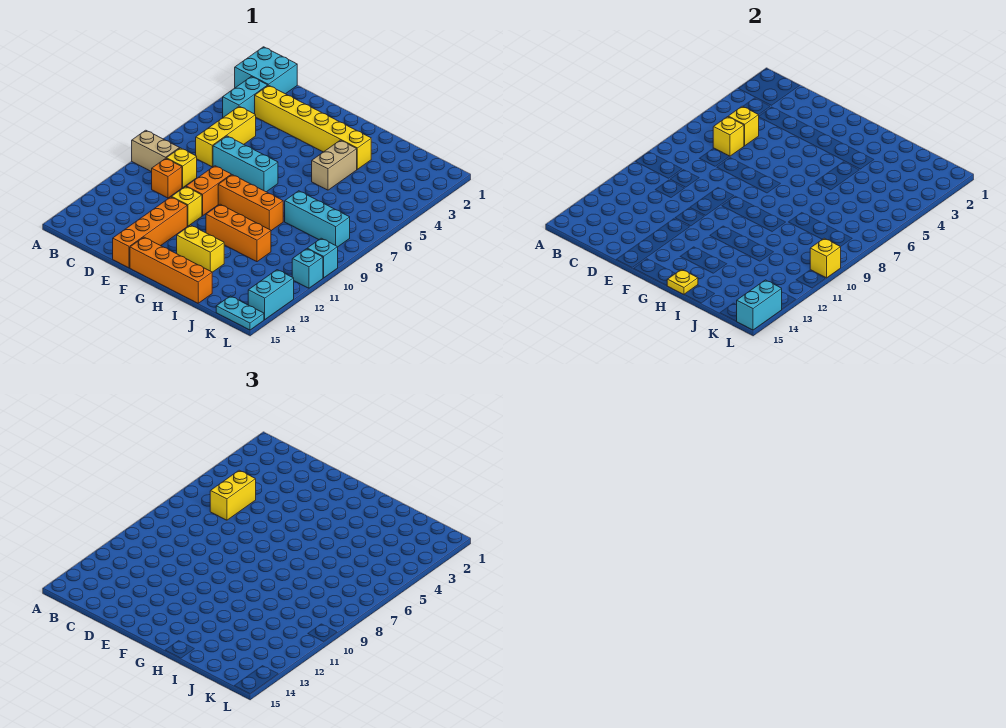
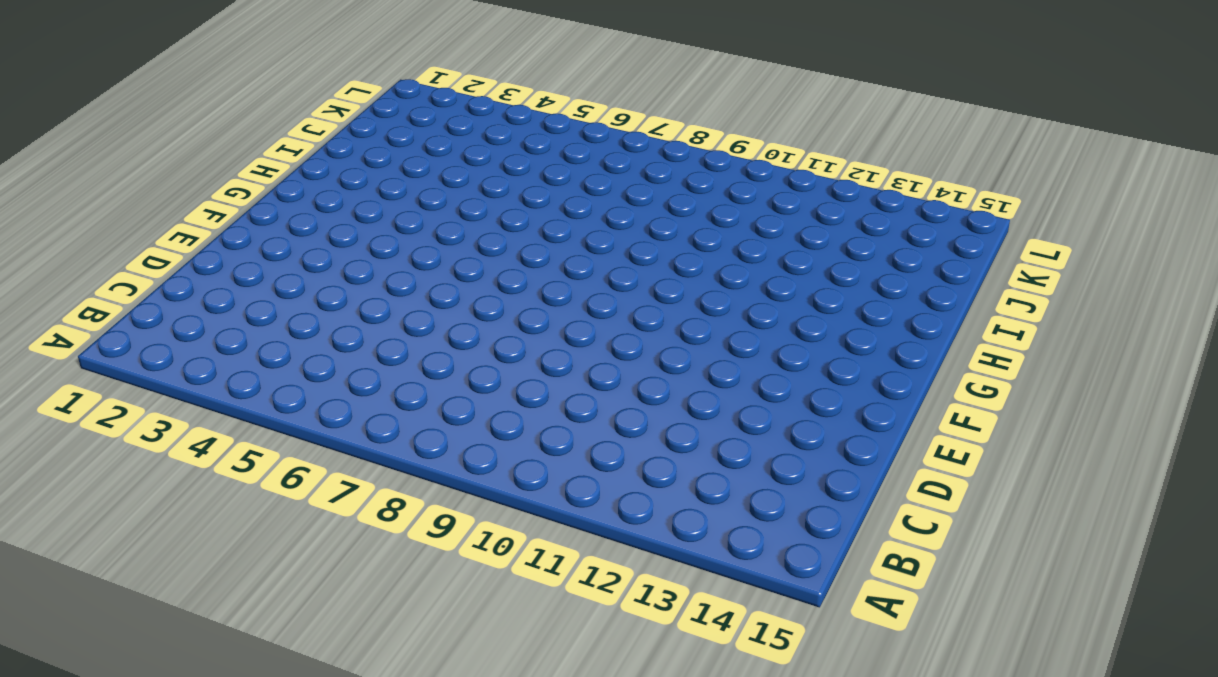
none -> cyan brick A1:B2 level 1
none -> tan brick A9:B9 level 1
none -> cyan brick B3:B4 level 1

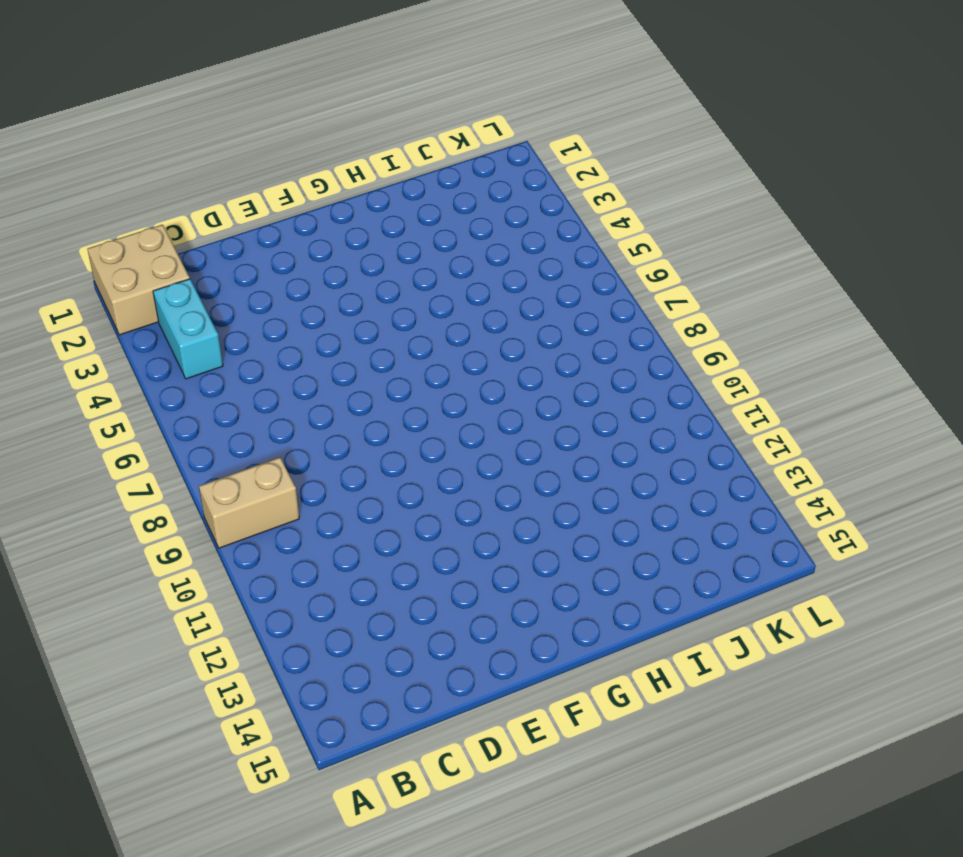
tan brick A1:B2 level 1 -> cyan brick A1:B2 level 1
none -> yellow brick C3:H3 level 1
none -> yellow brick C5:C7 level 1
none -> yellow brick C9 level 1

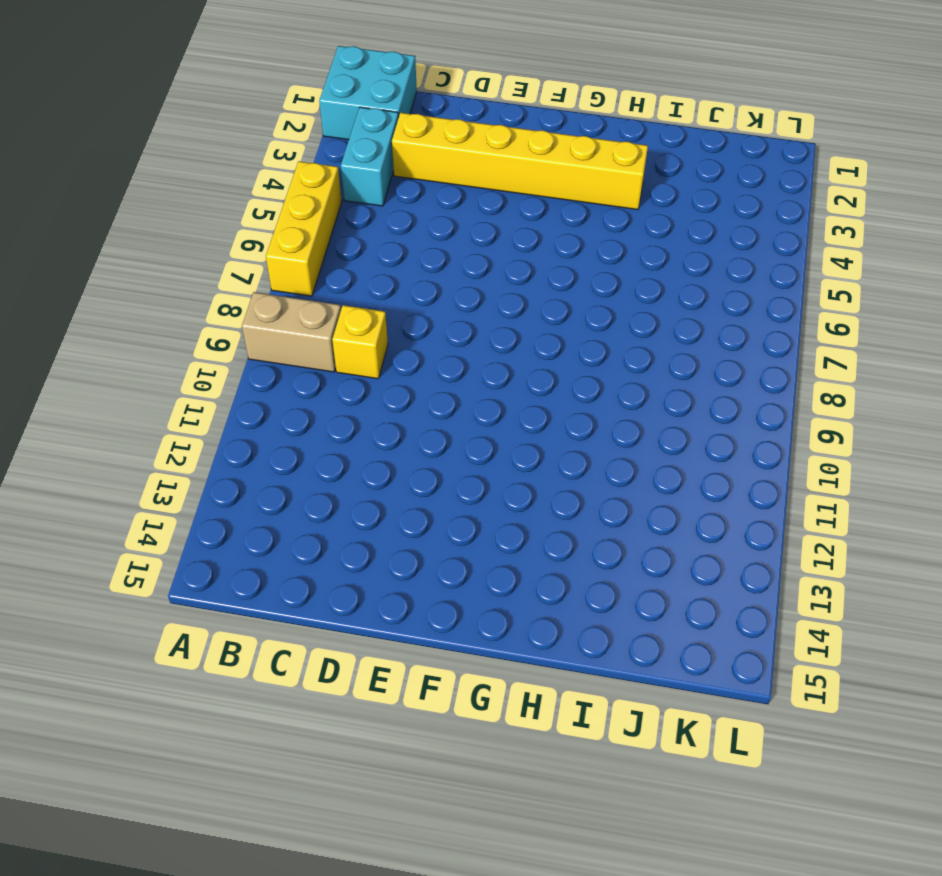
yellow brick A5:A7 level 1 -> yellow brick C5:C7 level 1
none -> orange brick C10 level 1
none -> cyan brick D7:F7 level 1
none -> orange brick E9:E10 level 1

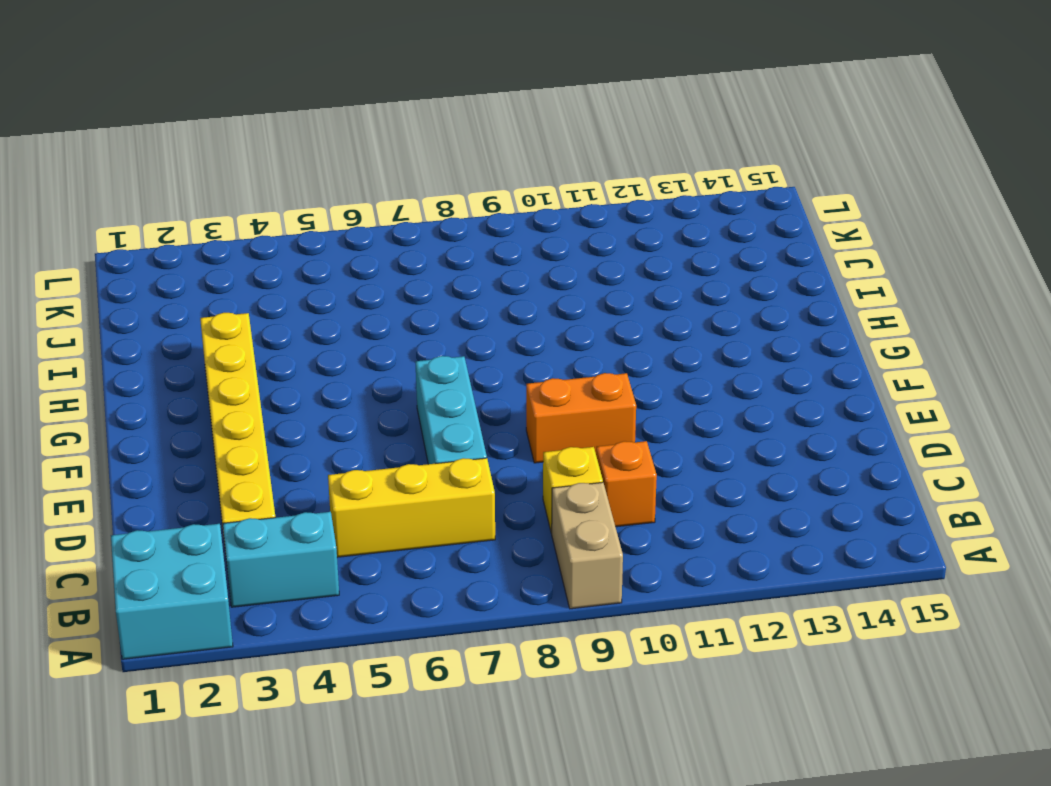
none -> yellow brick E11 level 1
none -> orange brick E12:E15 level 1
none -> orange brick F9:H9 level 1

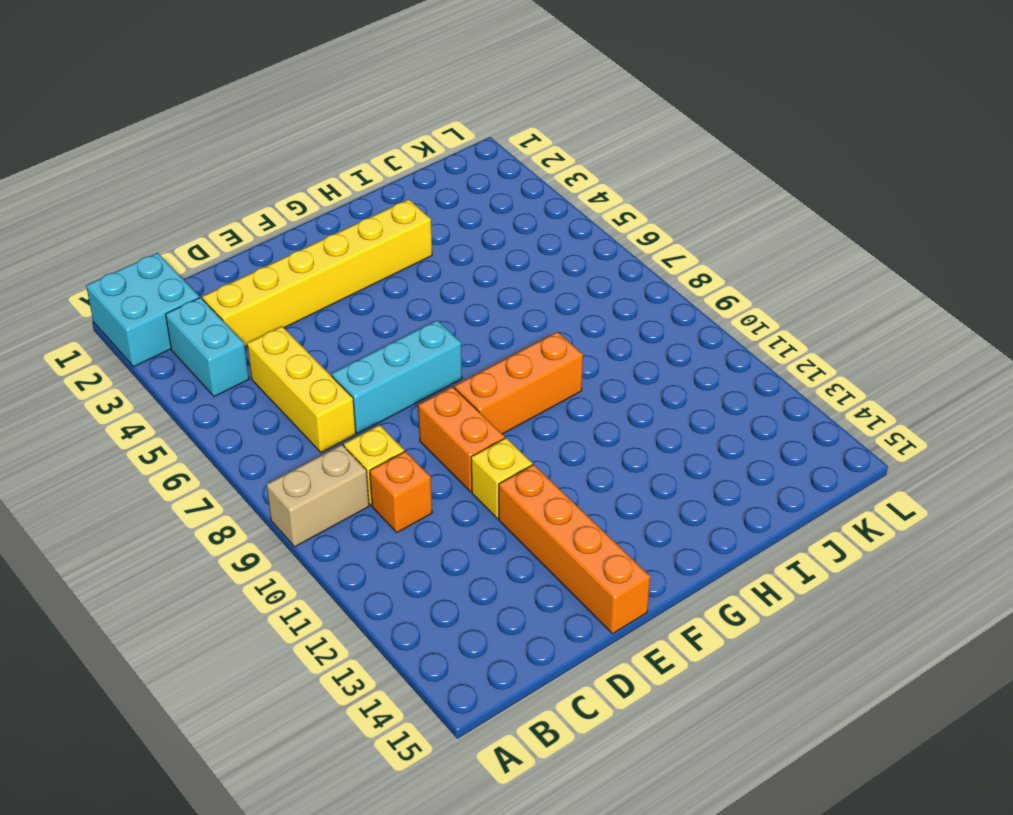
none -> orange brick F15:I15 level 1
none -> orange brick G11:I11 level 1
none -> yellow brick G13:H13 level 1

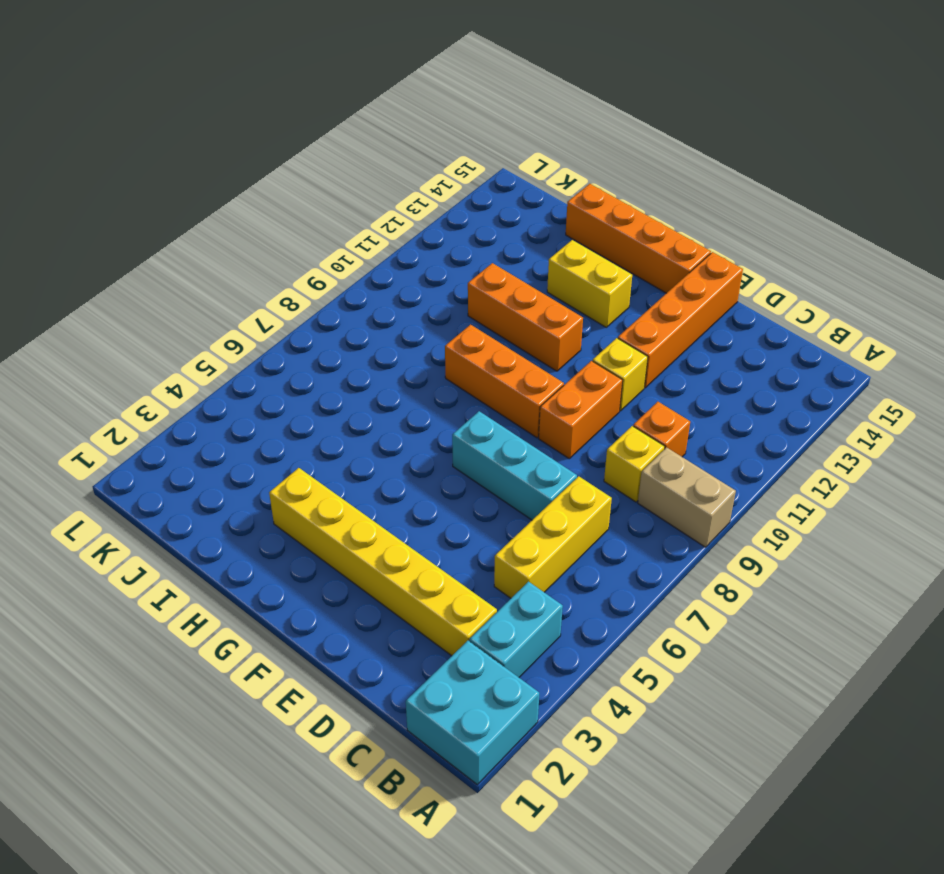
none -> tan brick H4:H5 level 1
none -> cyan brick I8:K8 level 1
none -> cyan plate K15:L15 level 1

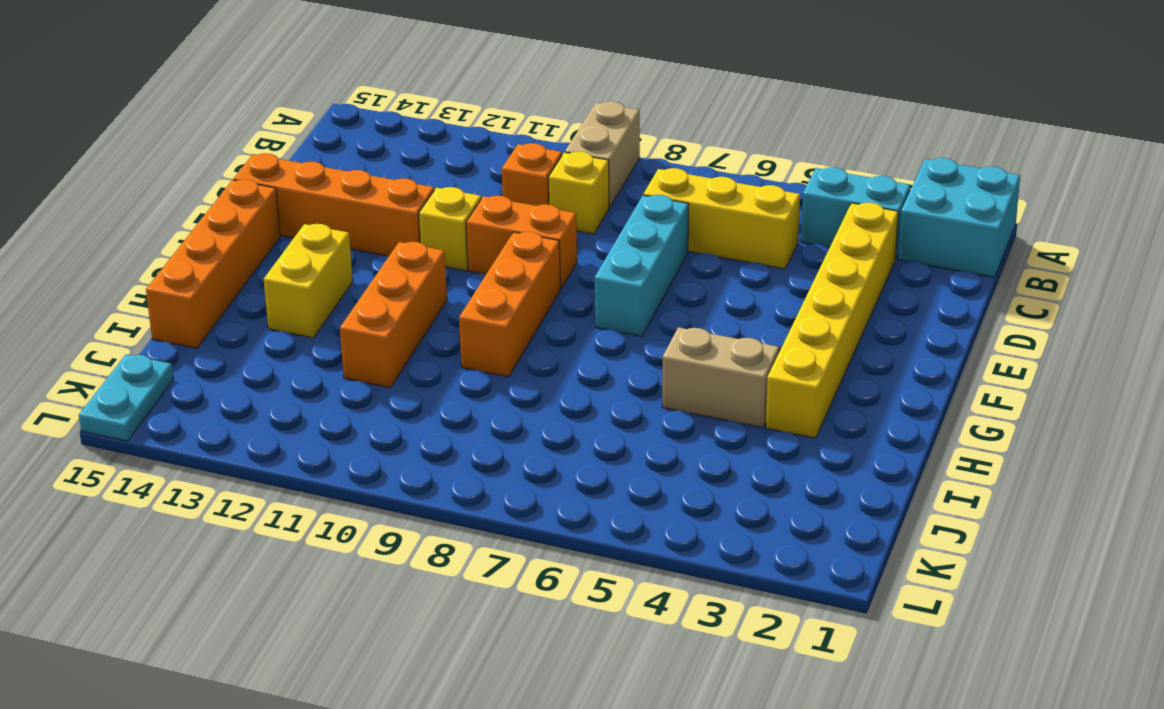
none -> cyan brick I8:K8 level 1
none -> cyan brick L10 level 1
none -> cyan brick L11 level 1

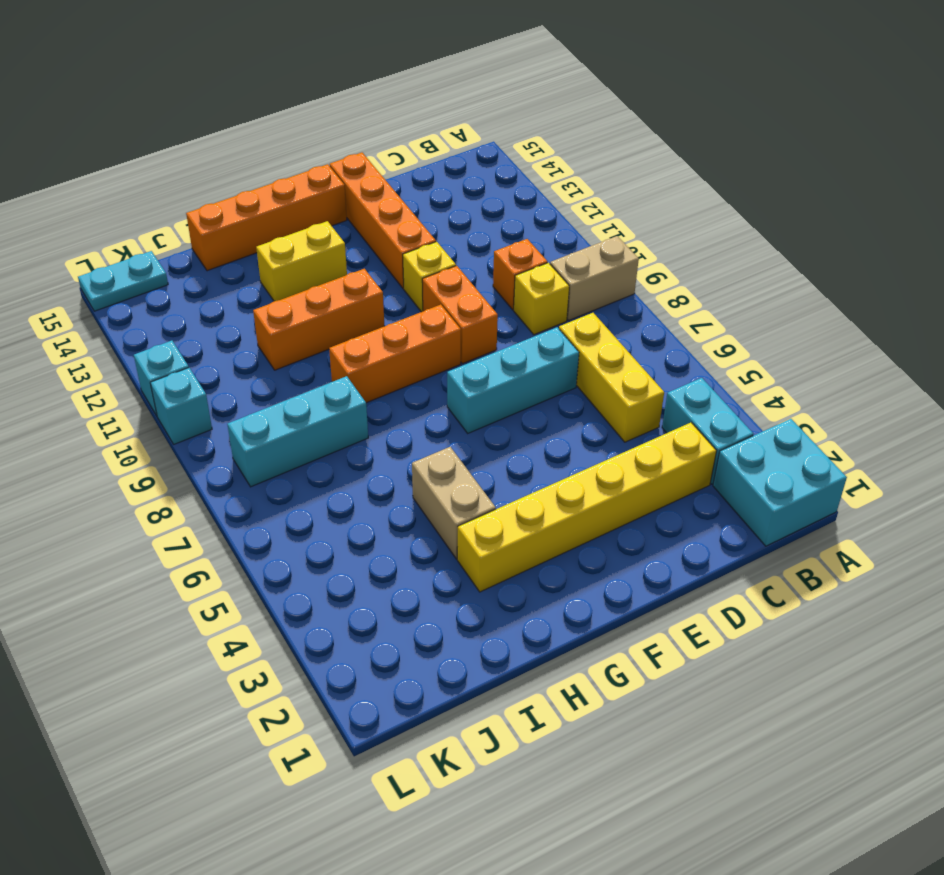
none -> cyan brick L13:L14 level 1
none -> yellow brick C5 level 2
none -> yellow brick C6 level 2

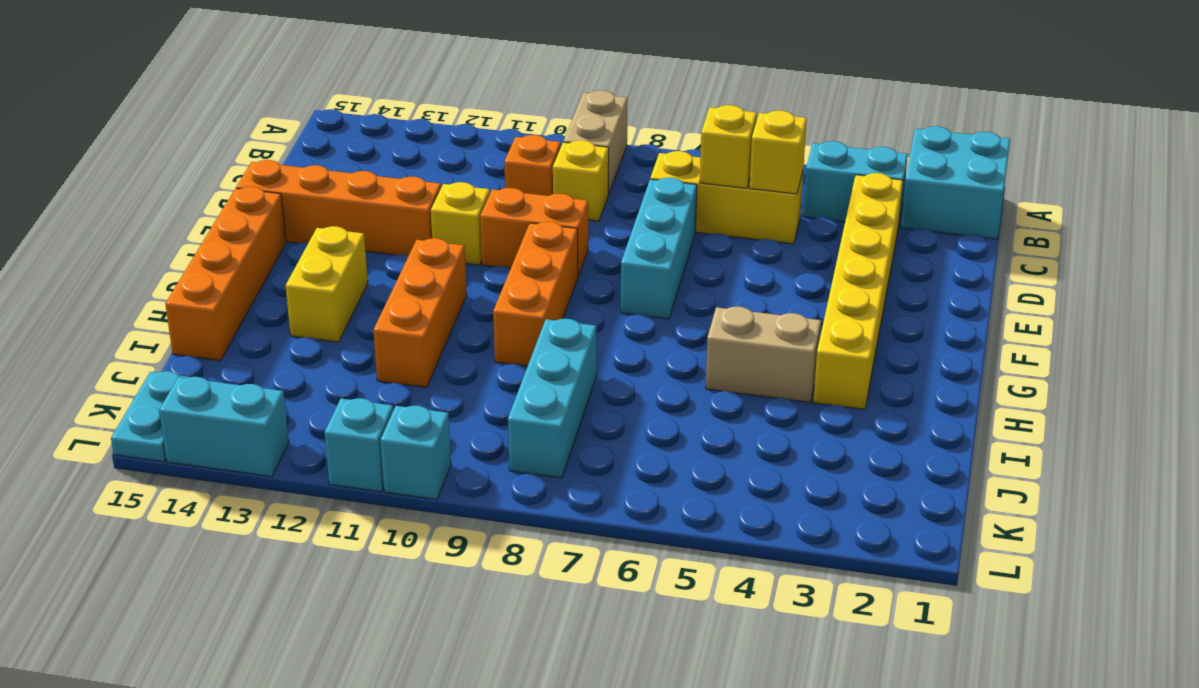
none -> yellow plate H15 level 2
none -> yellow brick L10 level 2
none -> cyan brick L14:L15 level 2

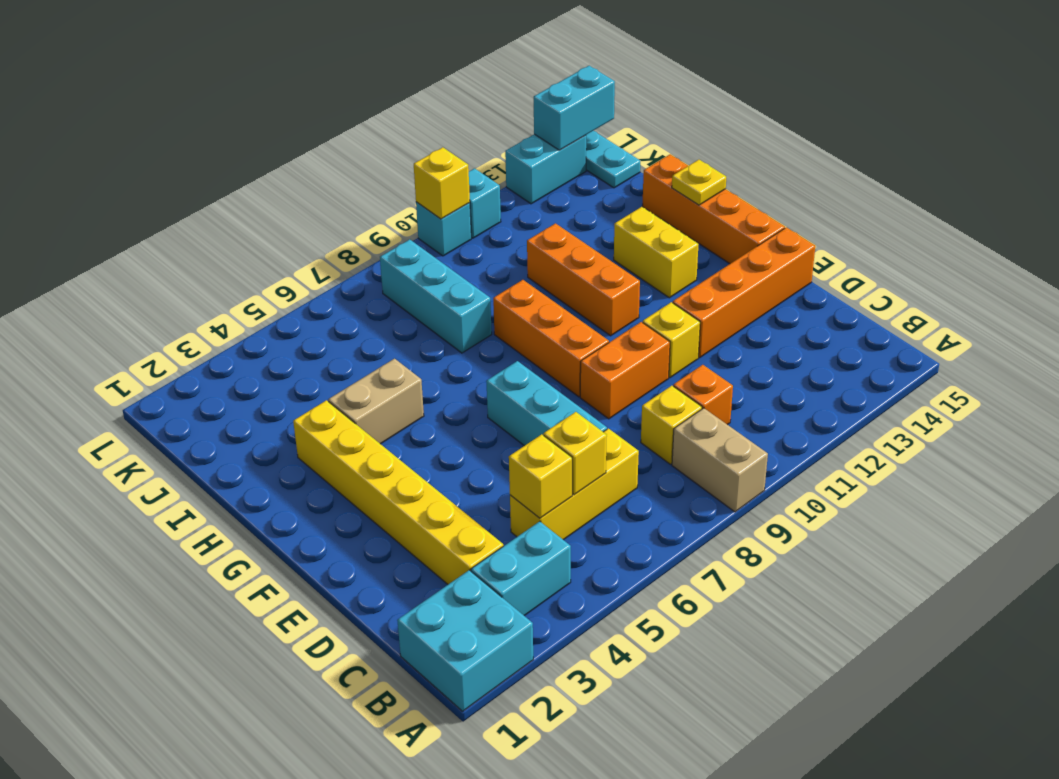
none -> yellow brick C5:C6 level 3

